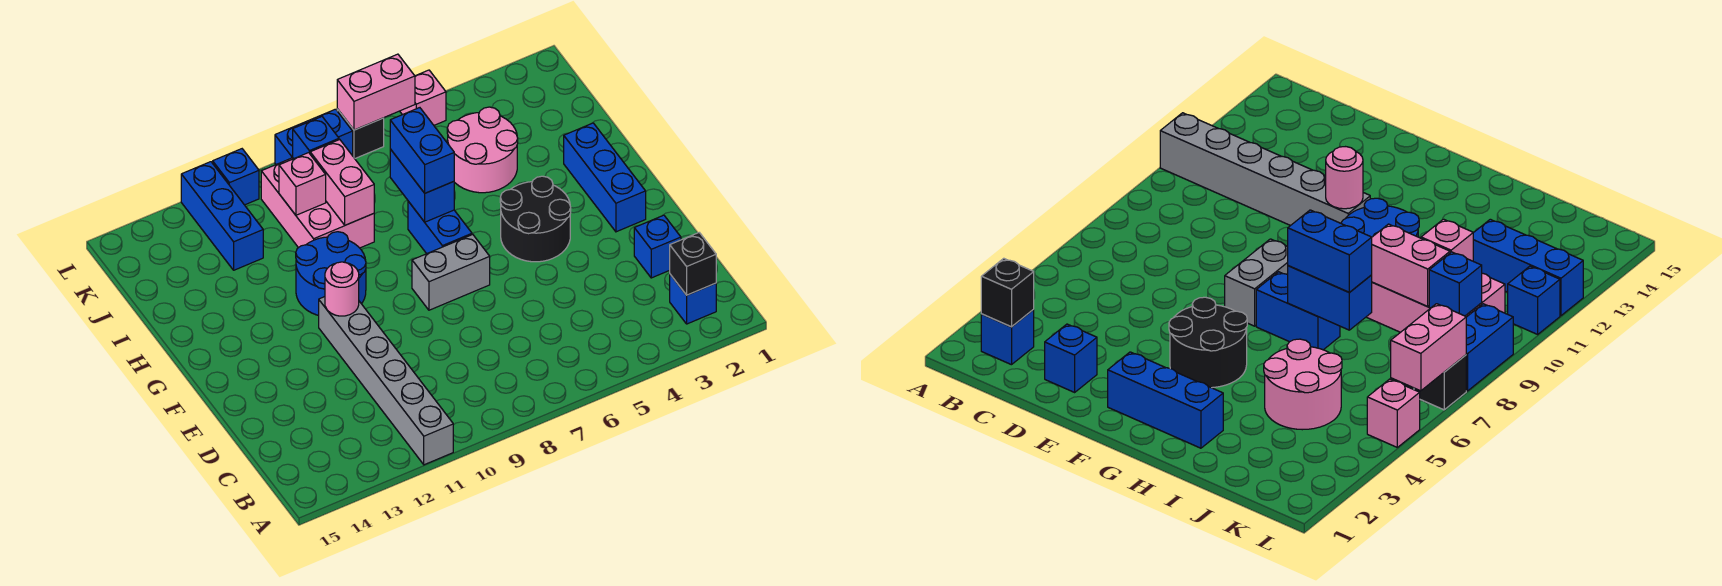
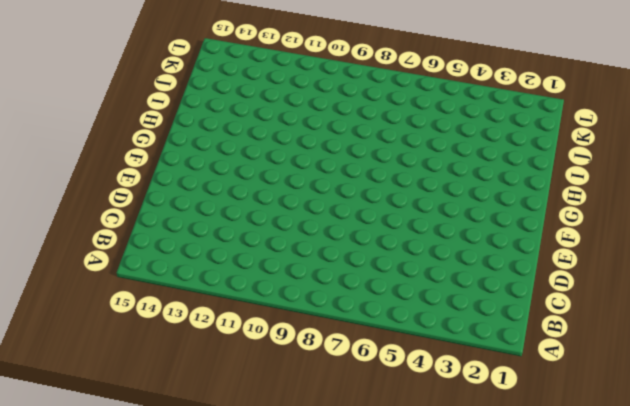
none -> grey brick A11:F11 level 1
none -> blue brick B2 level 1
none -> blue brick D2 level 1

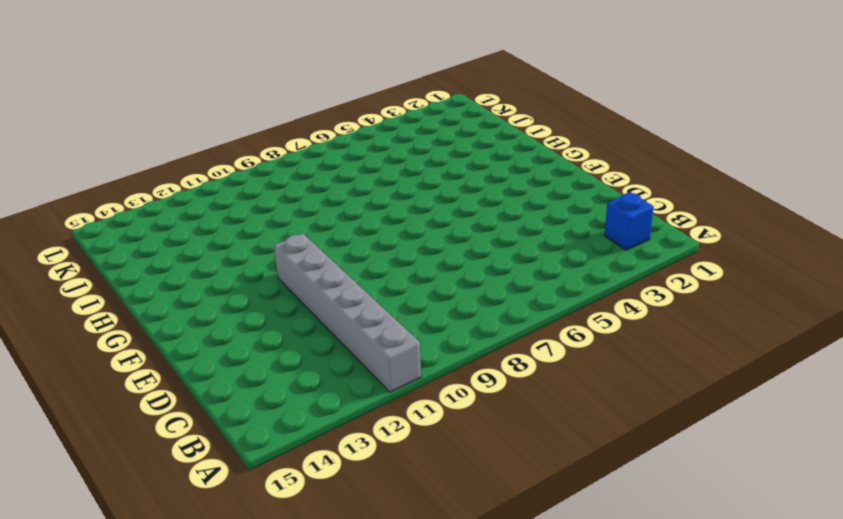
none -> blue brick D2 level 1
none -> blue brick F2:H2 level 1
none -> black round brick F4:G5 level 1

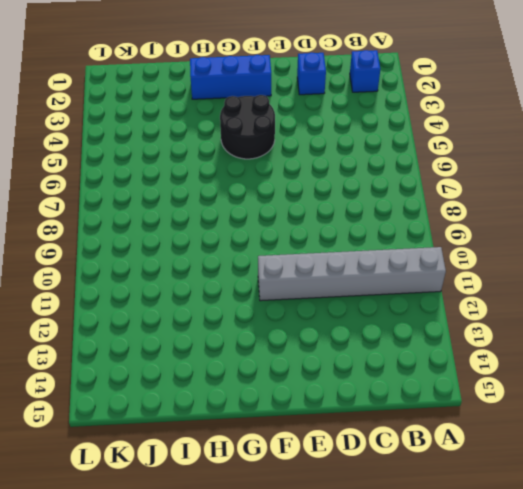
none -> grey brick F7:F8 level 1
none -> blue brick G7:H7 level 1
none -> blue round brick G10:H11 level 1

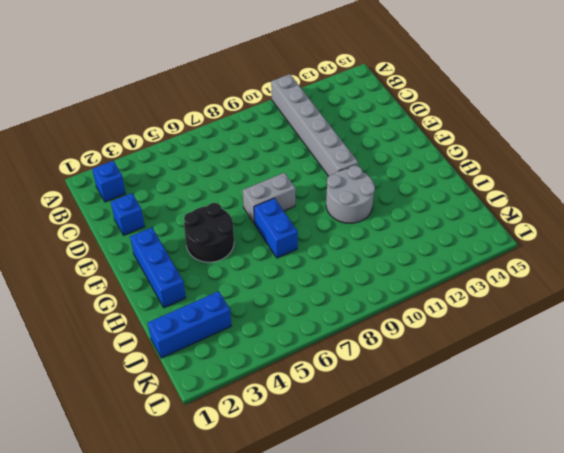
grey round brick G10:H11 level 1 -> blue round brick G10:H11 level 1
blue brick J1:J3 level 1 -> blue brick J12:L12 level 1
none -> pink round brick I4:J5 level 1
none -> pink brick I9:K10 level 1
none -> pink brick L5 level 1

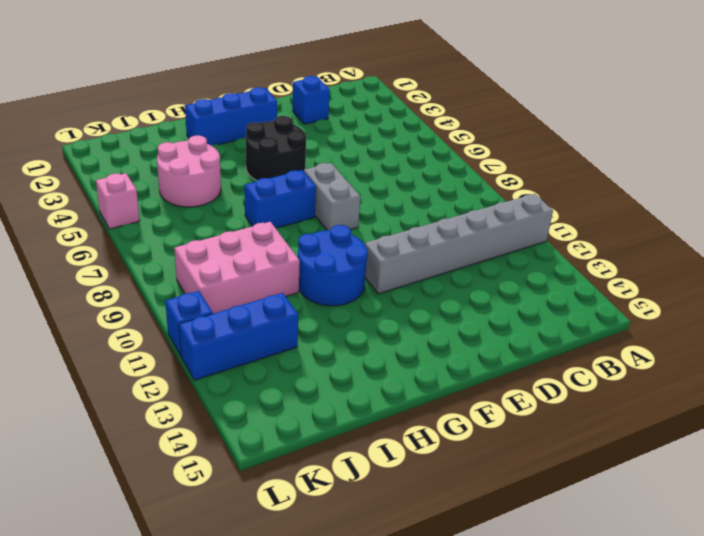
none -> blue brick B2 level 1
none -> black brick L7 level 1
none -> blue brick L8:L9 level 1

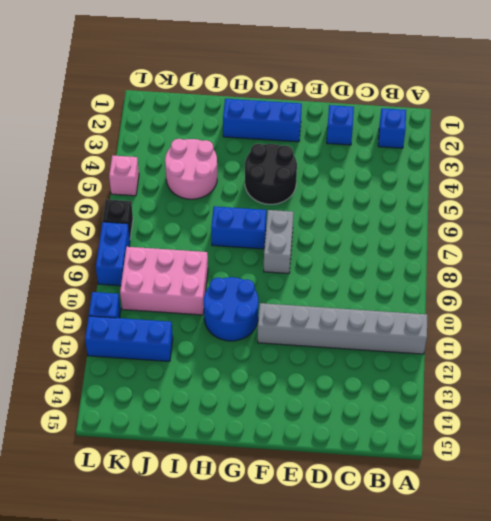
none -> black brick B2 level 2
none -> pink round brick F11 level 2
none -> blue brick H7:I7 level 2

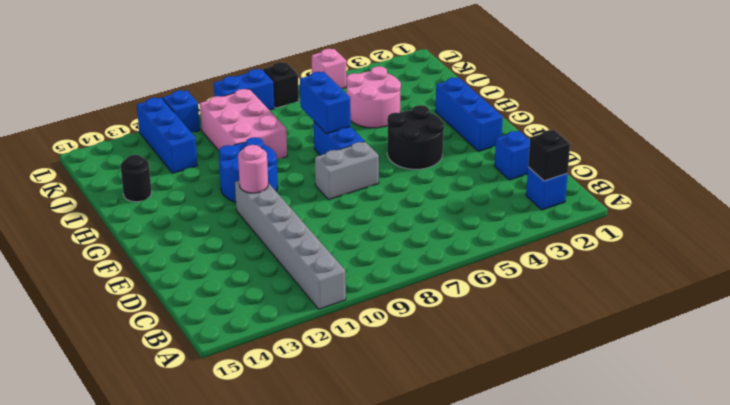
black round brick I14 level 1 -> none
none -> pink brick I9:J9 level 2
none -> pink brick J10 level 2
none -> blue brick K9 level 2

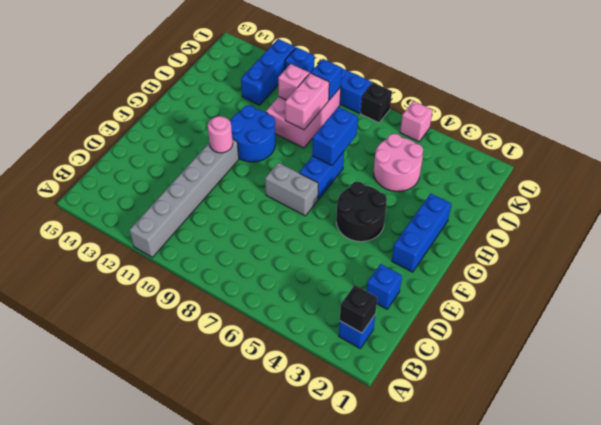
none -> pink brick L6:L7 level 2
none -> blue brick H7:I7 level 3

